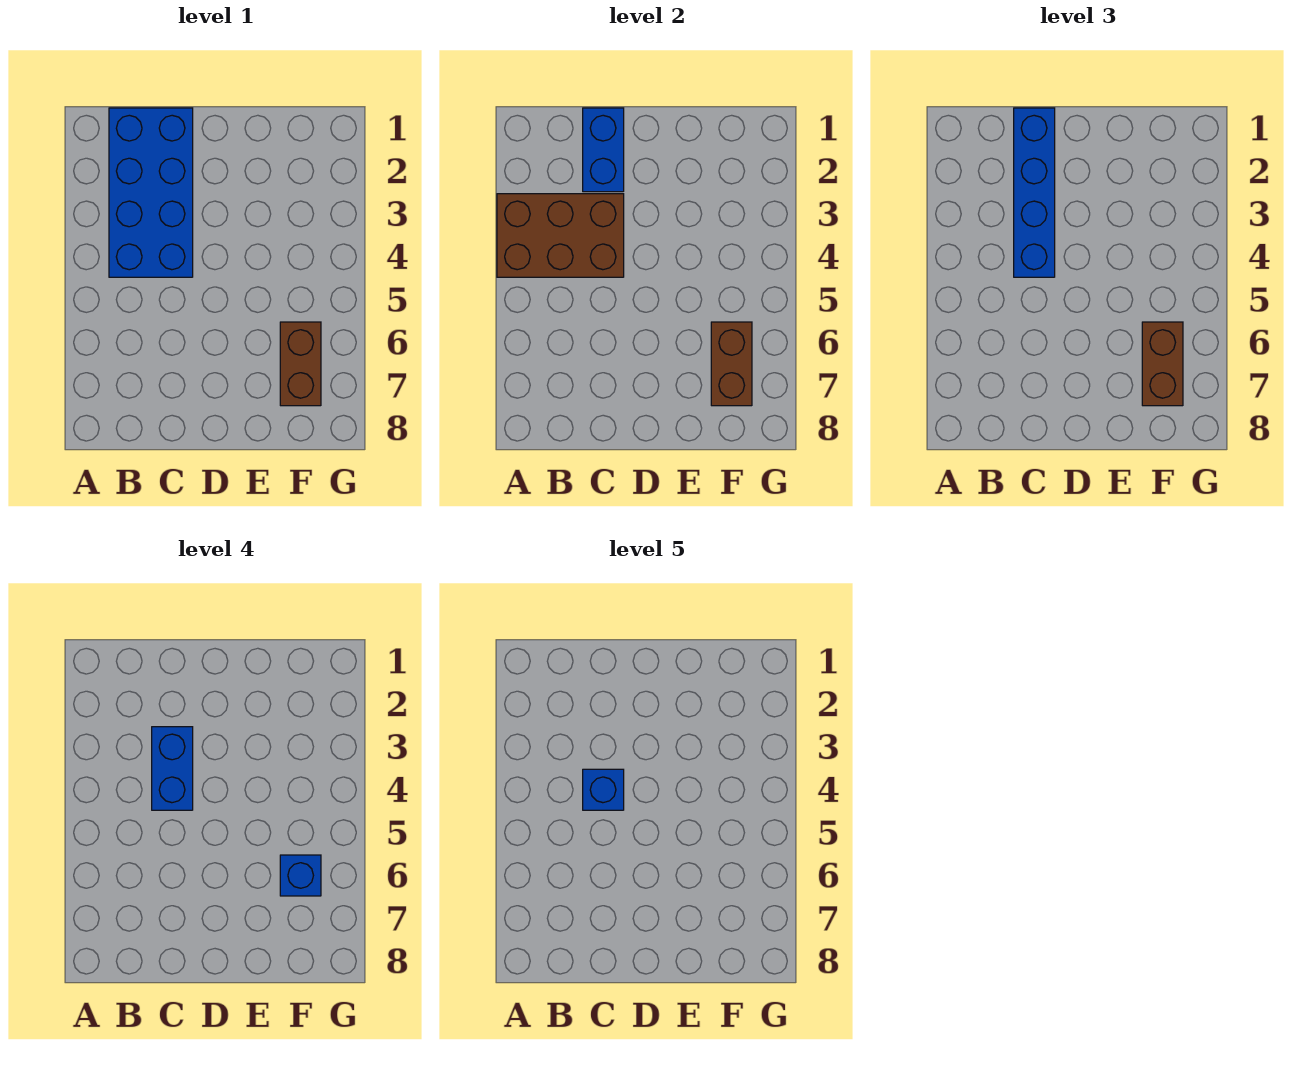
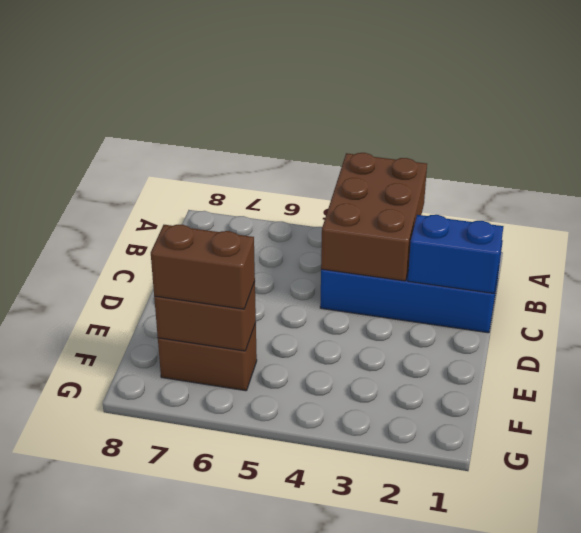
none -> blue brick C1:C4 level 3
none -> blue brick C3:C4 level 4

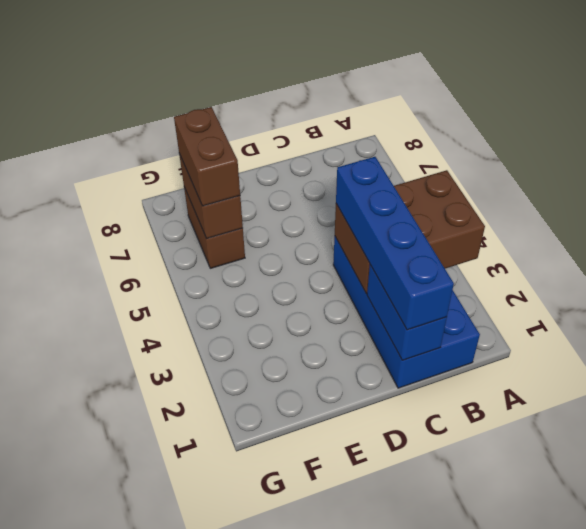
none -> blue brick C3:C4 level 4
none -> blue brick F6 level 4

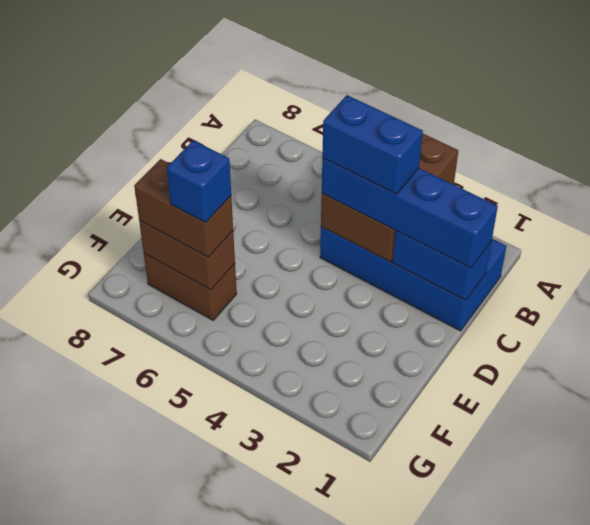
none -> blue brick C4 level 5

